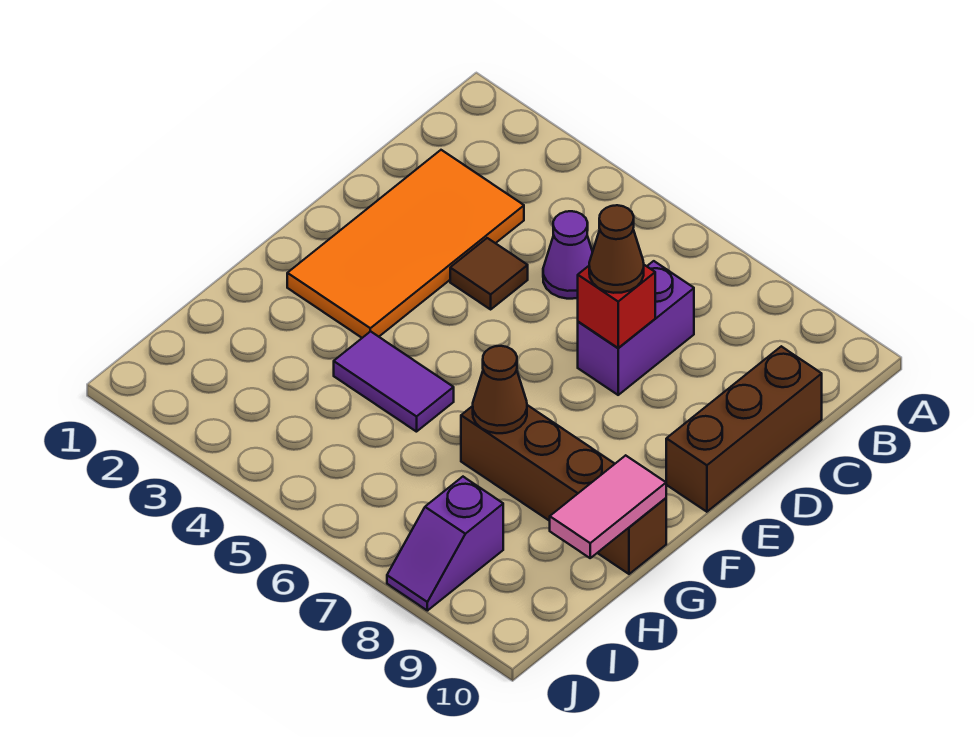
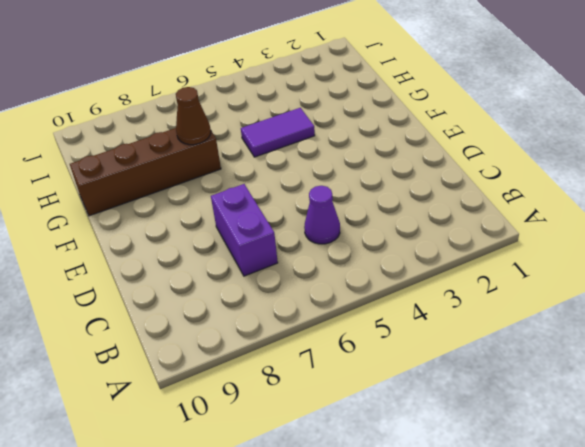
none -> orange tile C2:F3 level 1
none -> brown brick C10:E10 level 1
none -> brown tile D4 level 1

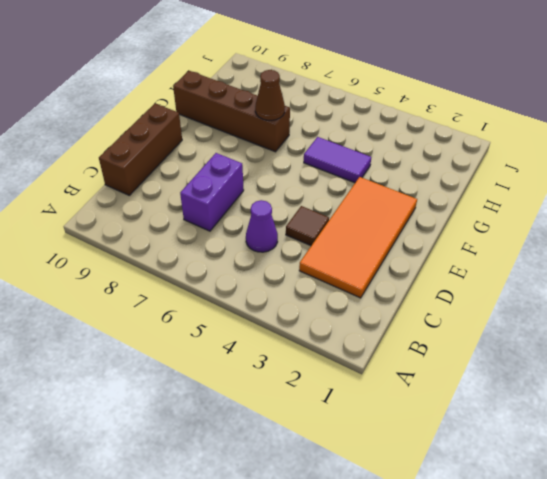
none -> purple slope I8:J8 level 1 top I
none -> red brick D7 level 2
none -> pink tile G10:H10 level 2

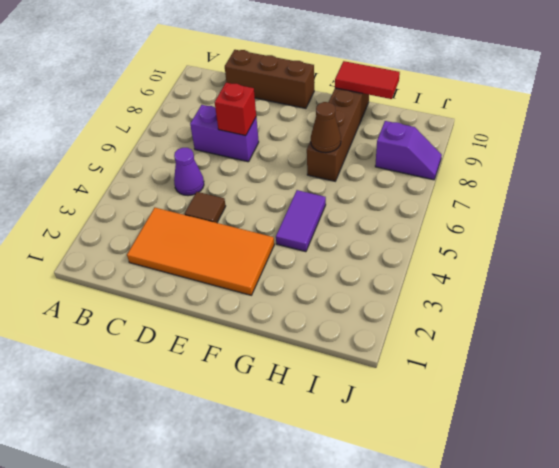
red tile G10:H10 level 2 -> pink tile G10:H10 level 2
none -> brown cone D7 level 3

